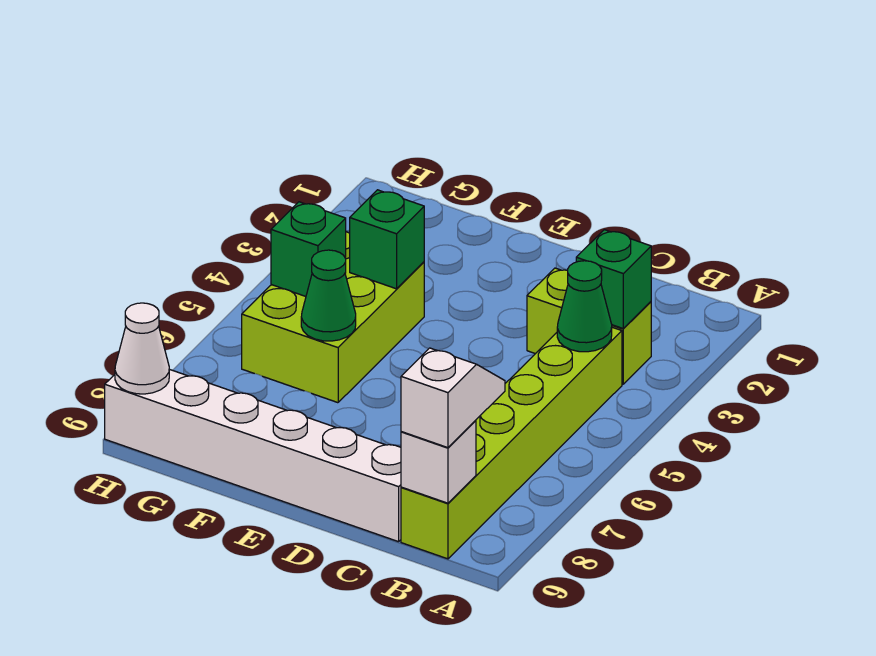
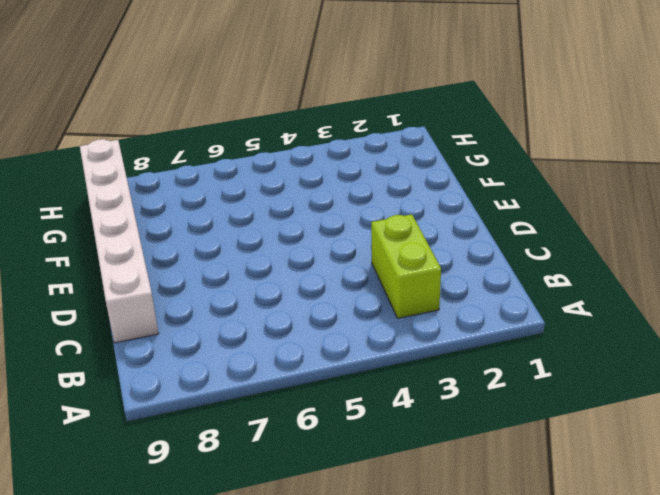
none -> lime brick B4:B9 level 1
none -> lime brick F4:G6 level 1
none -> green brick B3 level 2

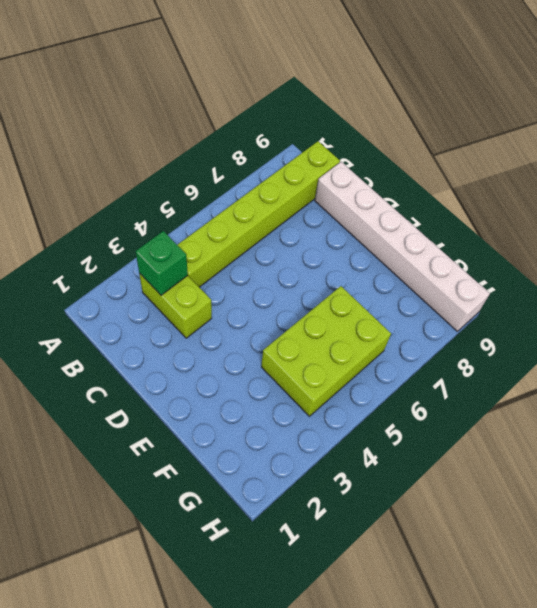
none -> green cone B4 level 2
none -> white brick B9 level 2
none -> green brick F4 level 2

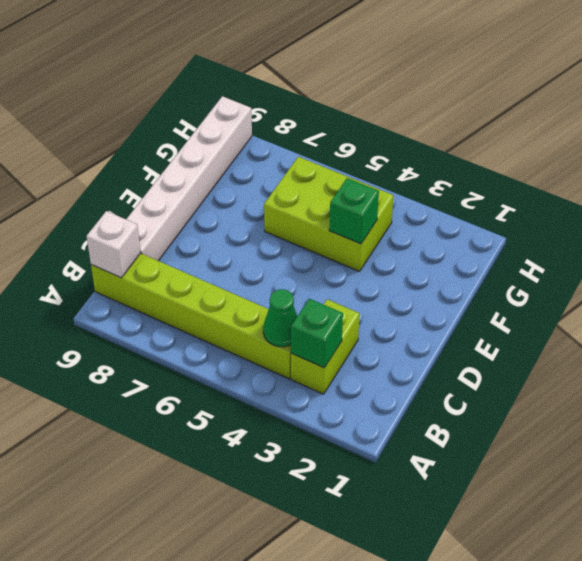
none -> green cone F6 level 2
none -> green brick G5 level 2
none -> white cone H9 level 2

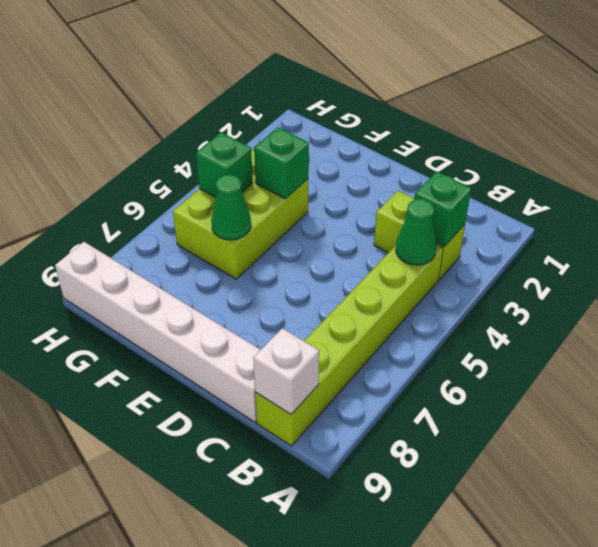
none -> white cone H9 level 2
none -> white slope B8:B9 level 3 top 9

